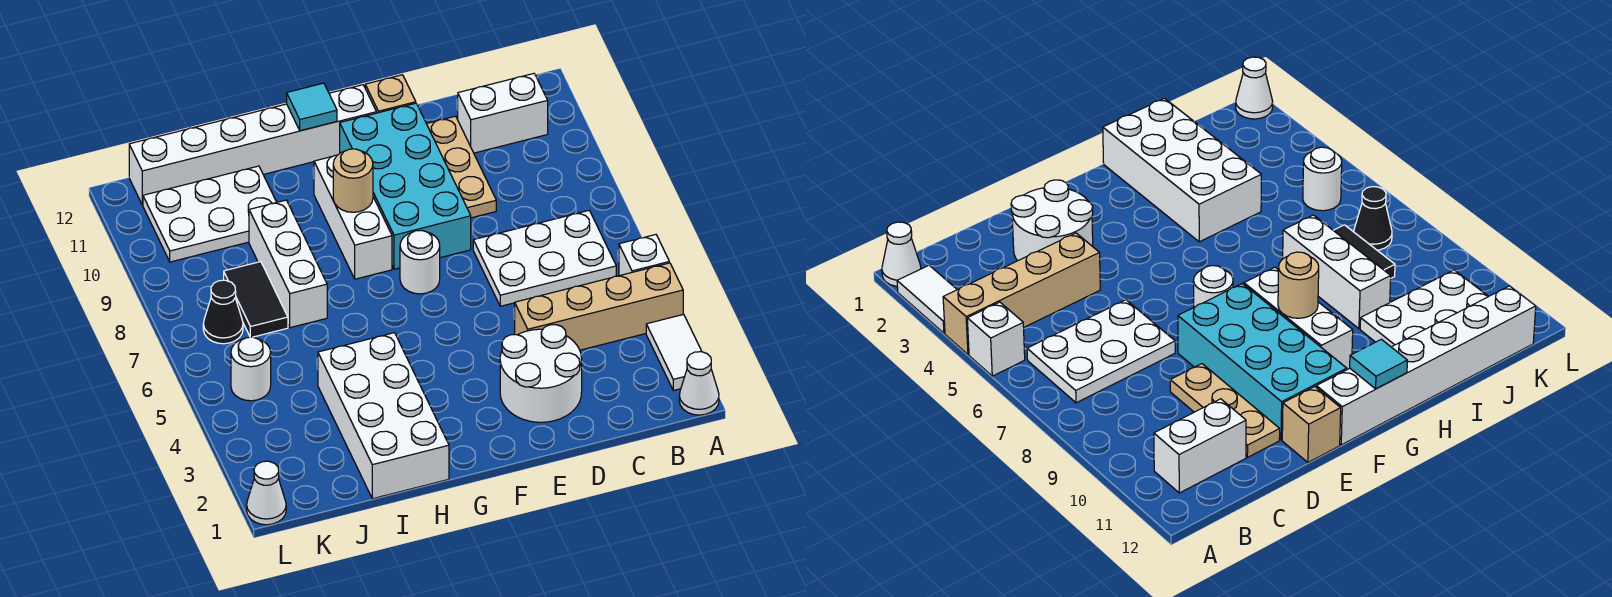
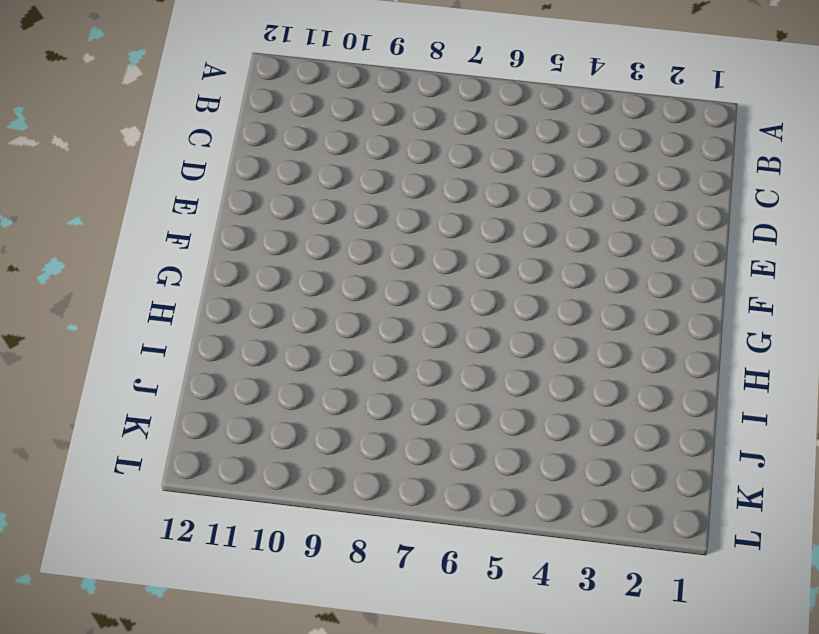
none -> white cone A1 level 1
none -> white tile A2:A3 level 1
none -> tan brick A4:D4 level 1

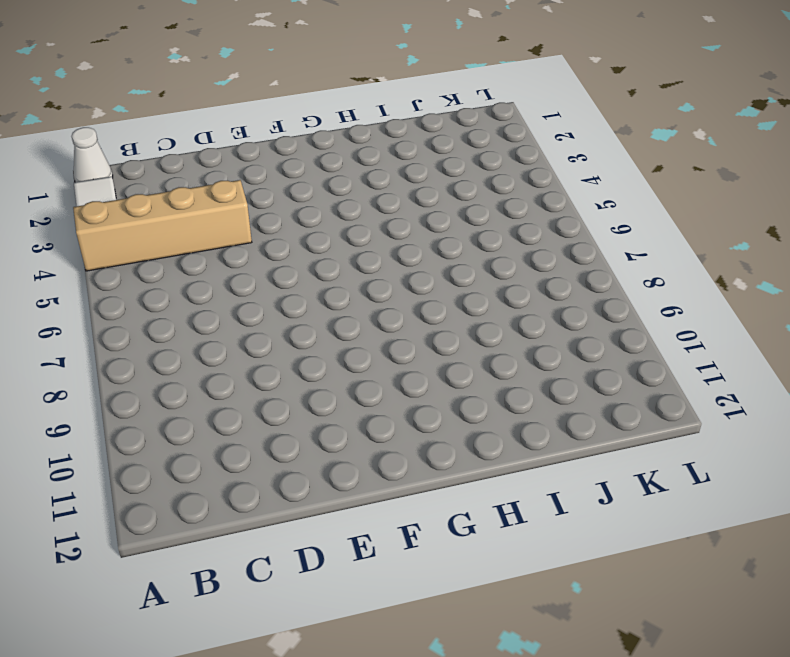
none -> white brick A5 level 1
none -> white plate B6:D7 level 1
none -> white brick B11:C11 level 1

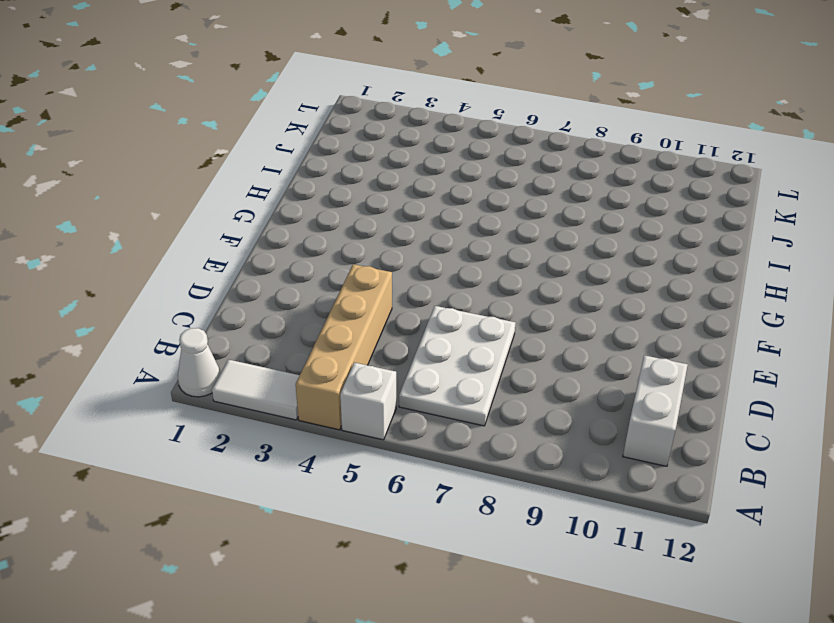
none -> white round brick D2:E3 level 1
none -> tan plate D9:D11 level 1
none -> cyan brick E8:F11 level 1

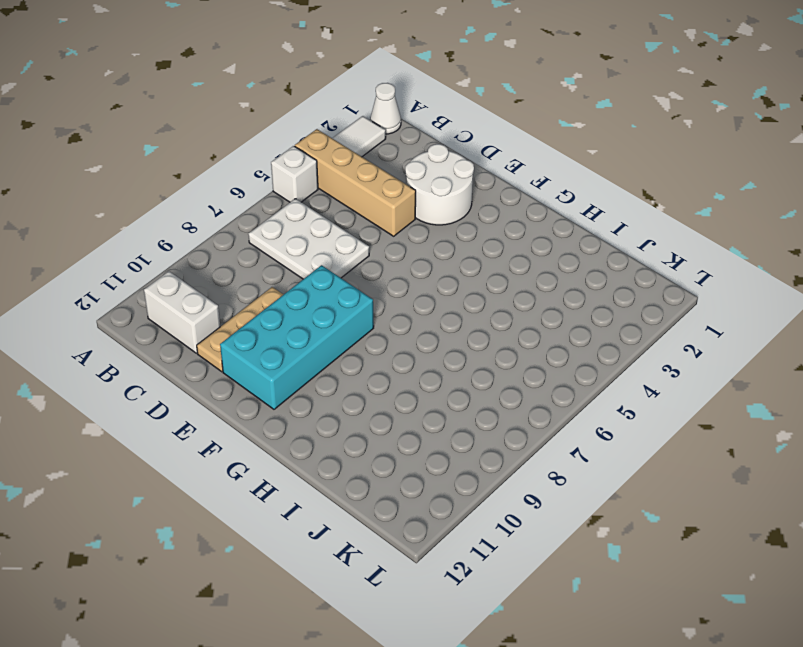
none -> tan brick E12 level 1
none -> white round brick F7 level 1
none -> white brick F12:K12 level 1

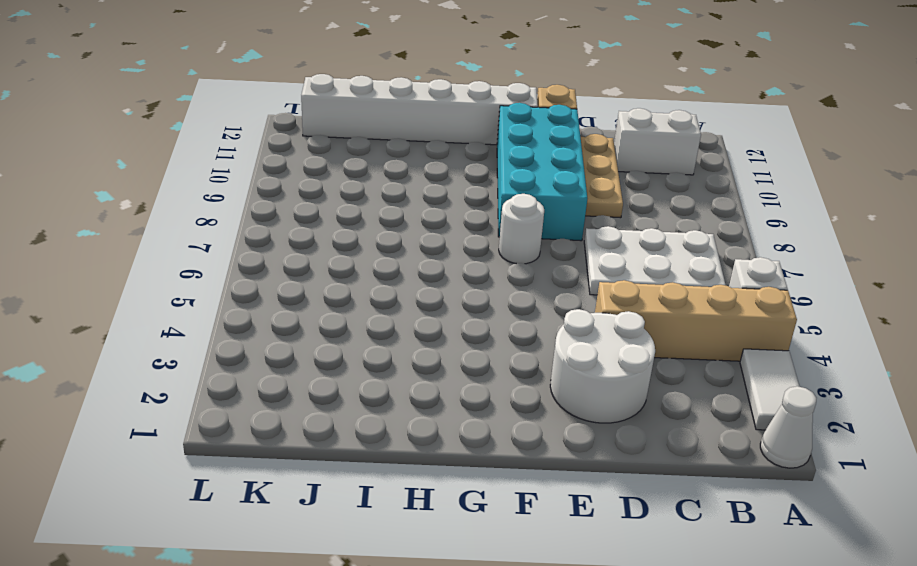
none -> white brick G8:G10 level 1
none -> white brick H1:I4 level 1
none -> white brick I7:I9 level 1

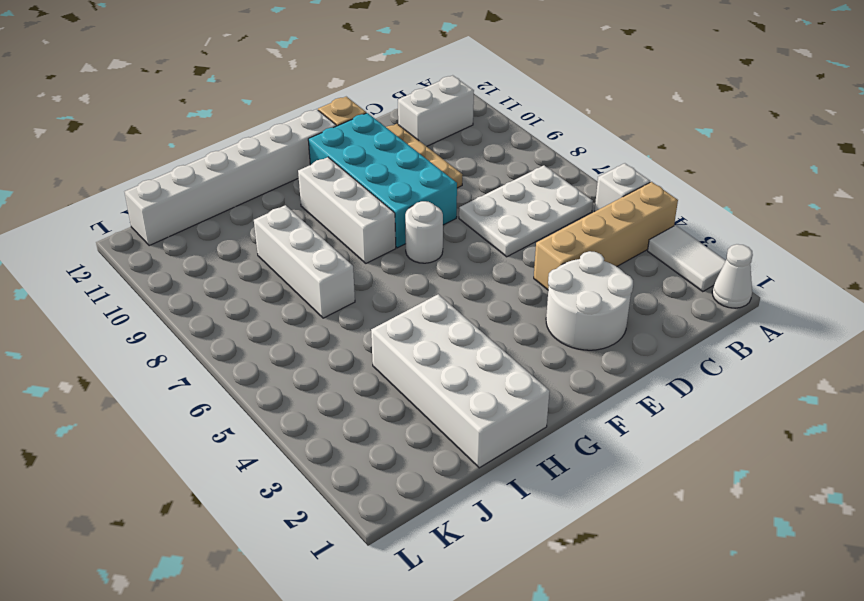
none -> white plate I10:K11 level 1
none -> black tile J7:J8 level 1
none -> white round brick K5 level 1

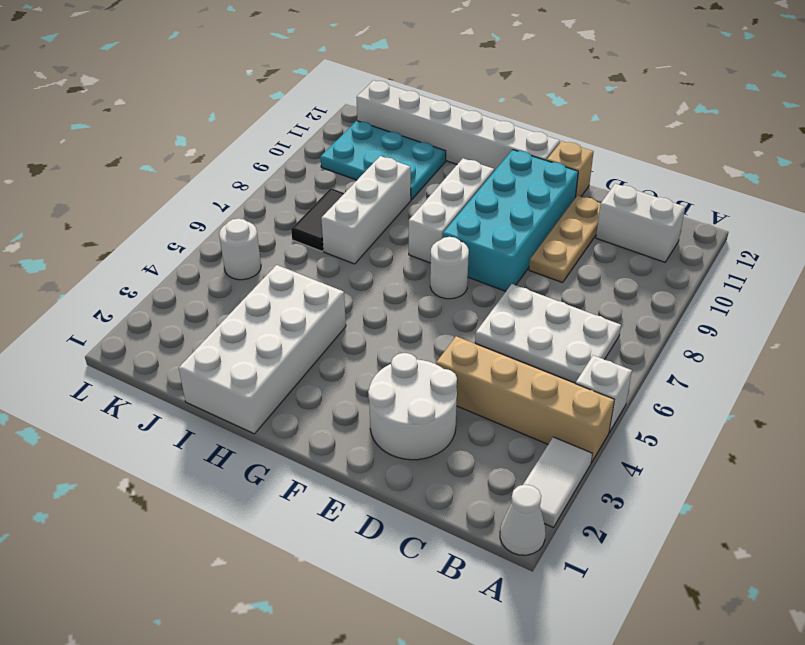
cyan plate I10:K11 level 1 -> white plate I10:K11 level 1
none -> black cone K7 level 1
none -> white cone L1 level 1
none -> tan round brick G9 level 2

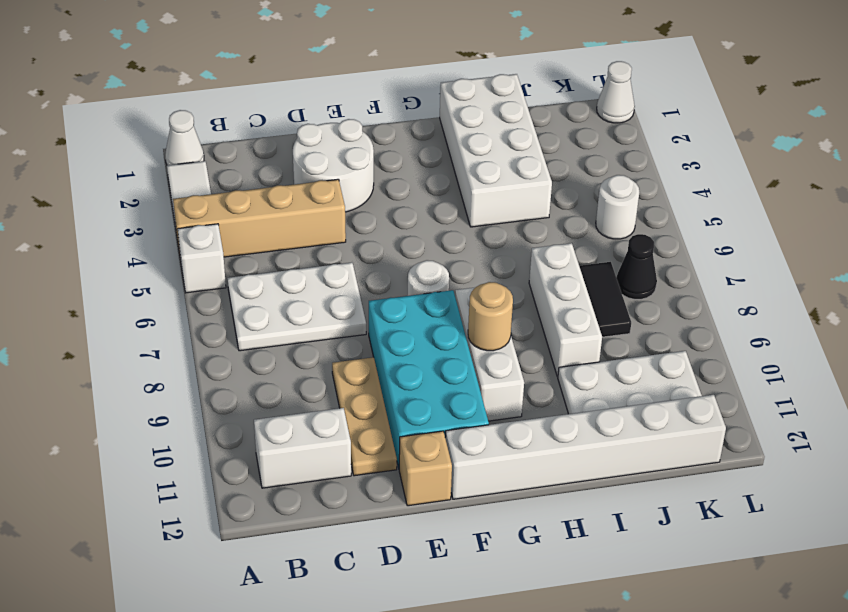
none -> cyan tile G12 level 2

